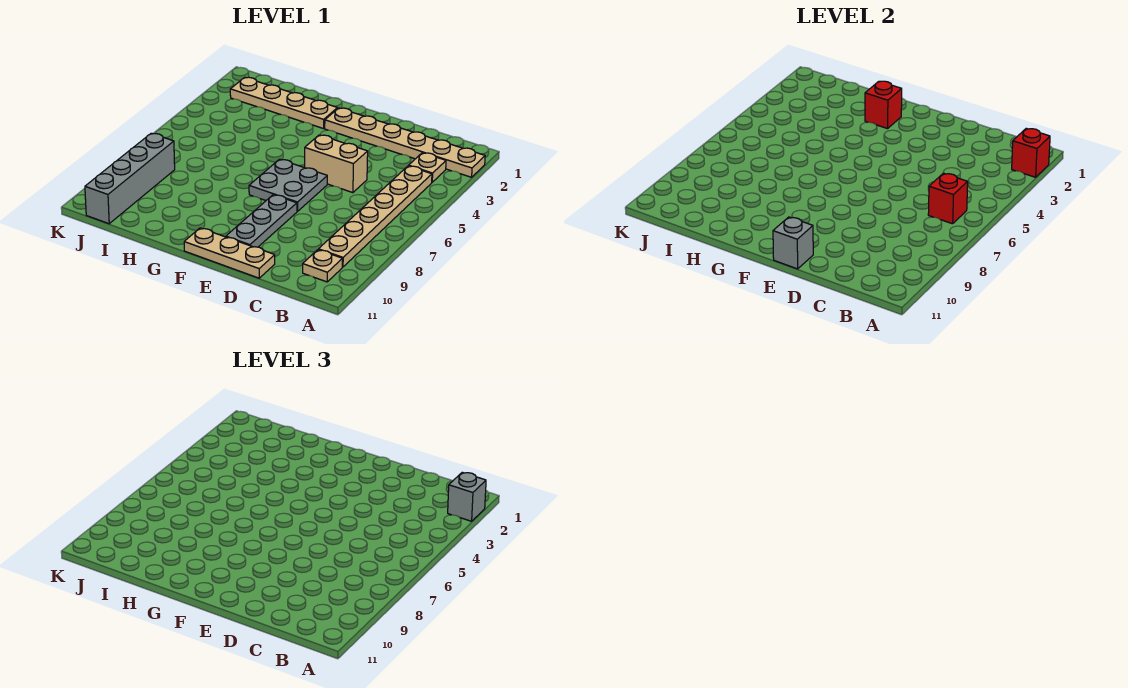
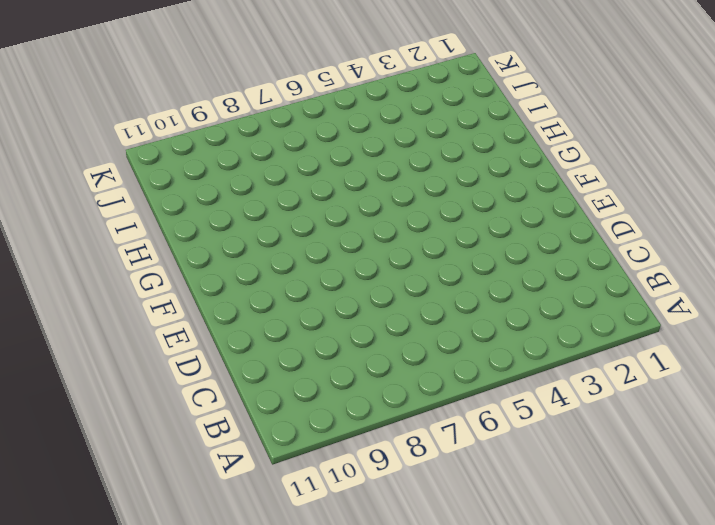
none -> tan plate A2:F2 level 1
none -> tan plate B3 level 1
none -> tan plate B4:B9 level 1

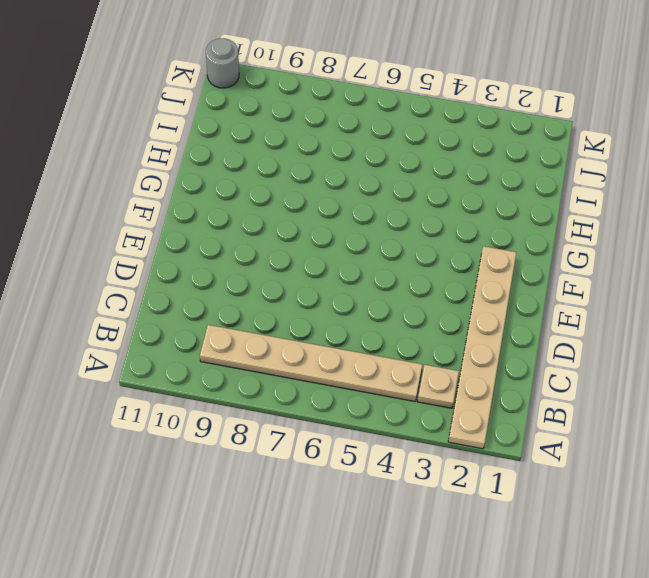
grey round brick K11 level 1 -> none
none -> tan plate B10 level 1
none -> tan brick D5:E5 level 1
none -> tan plate D11:F11 level 1

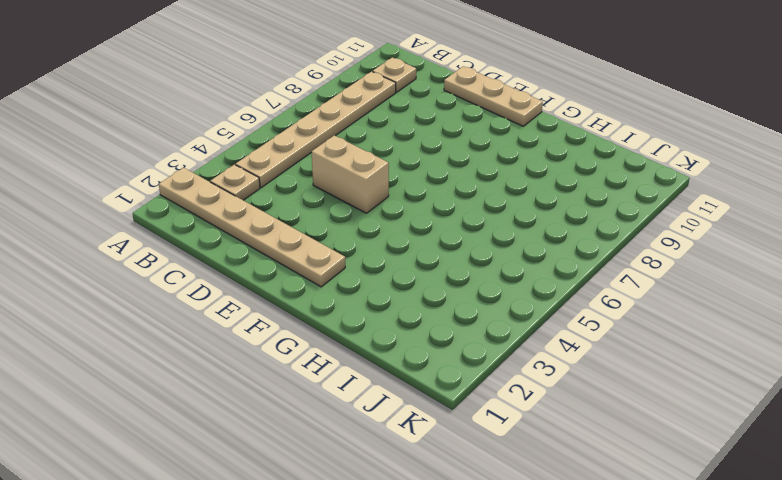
none -> grey plate E6:F7 level 1
none -> grey plate E8:E10 level 1
none -> tan plate G2:J2 level 1

